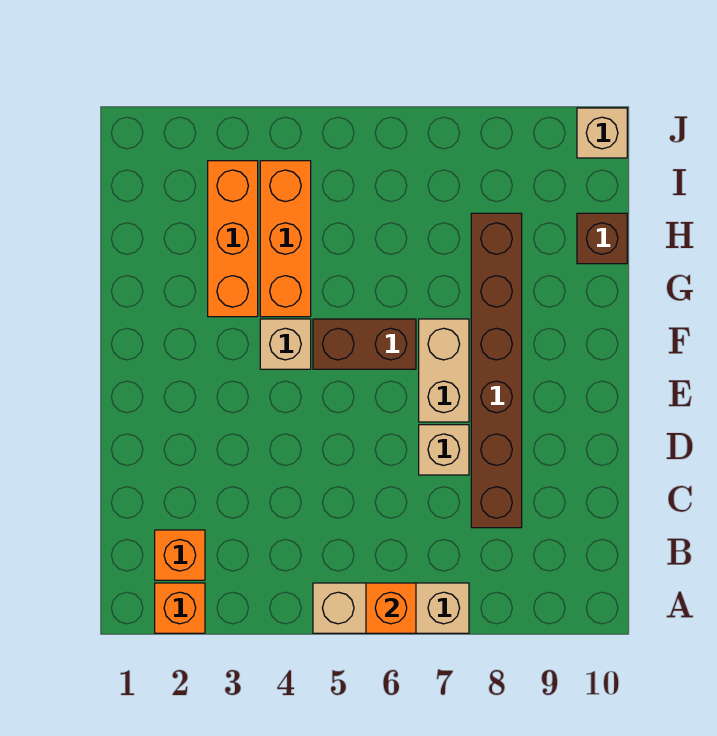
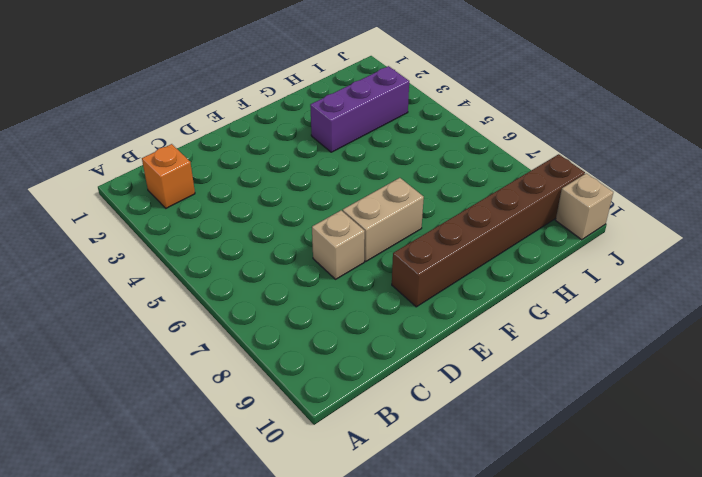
brown brick E9:J9 level 1 -> brown brick C8:H8 level 1
purple brick G3:I3 level 1 -> orange brick G3:I3 level 1
none -> orange brick A2 level 1
none -> tan brick A5:A7 level 1
none -> tan brick F4 level 1

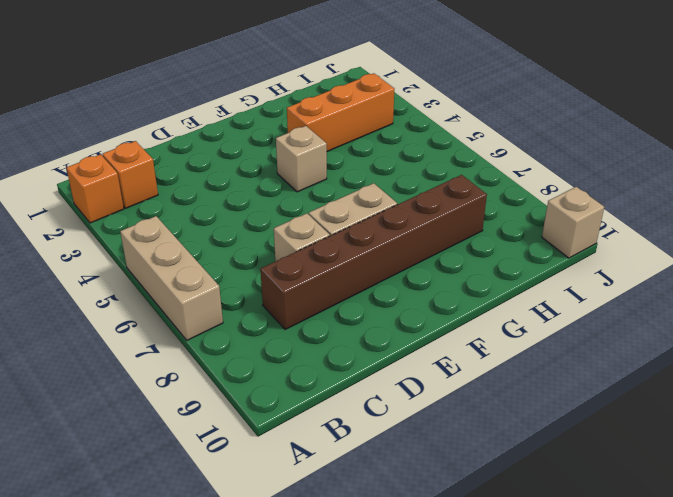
none -> brown brick F5:F6 level 1
none -> orange brick G4:I4 level 1
none -> brown brick H10 level 1

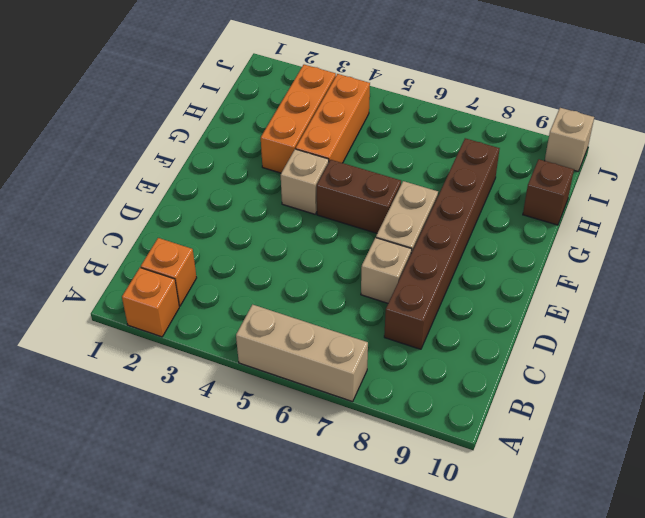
none -> orange brick A6 level 2

